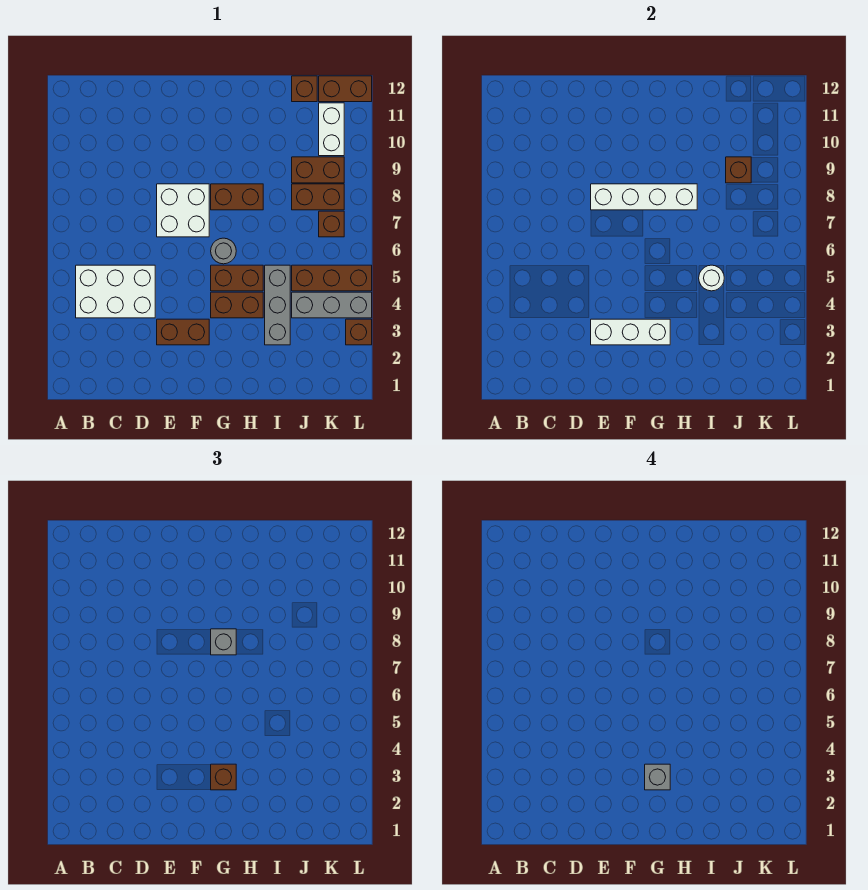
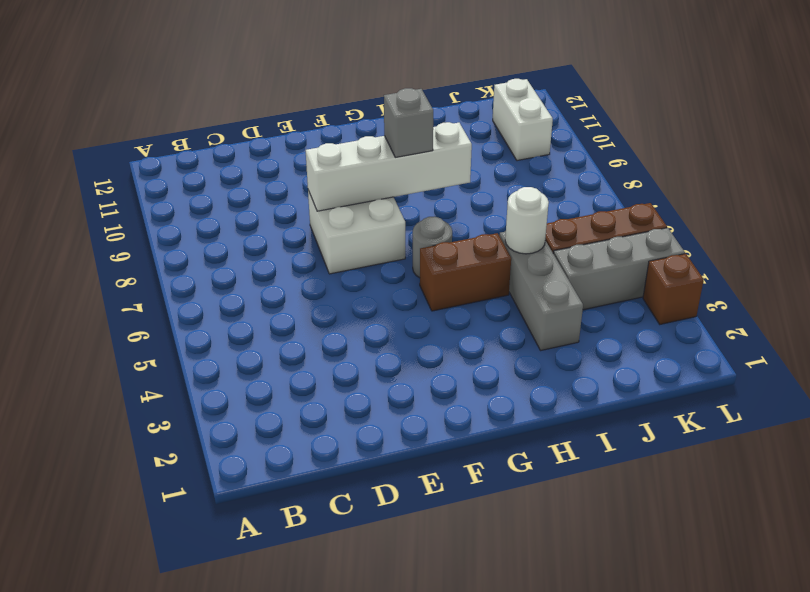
none -> white brick B4:D5 level 1
none -> brown brick E3:F3 level 1
none -> brown brick G4:H4 level 1

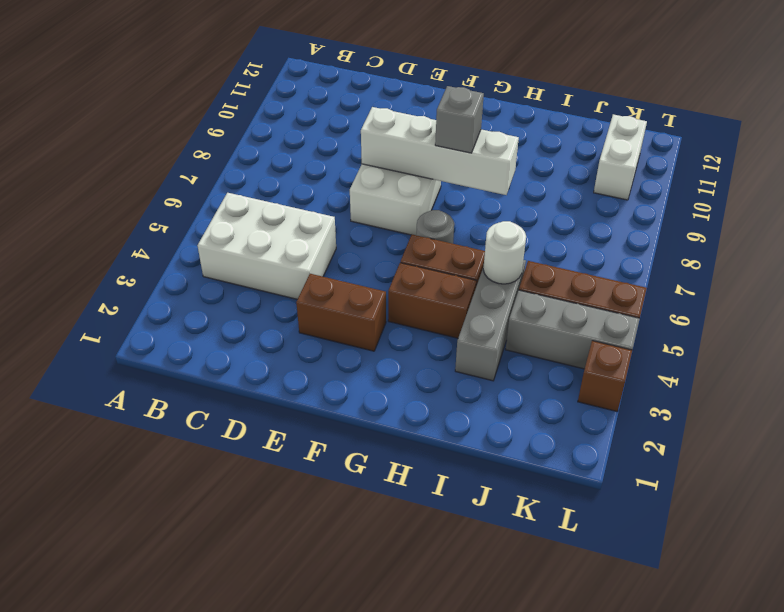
none -> brown brick G8:H8 level 1
none -> brown brick J8:K8 level 1
none -> brown brick J9:K9 level 1

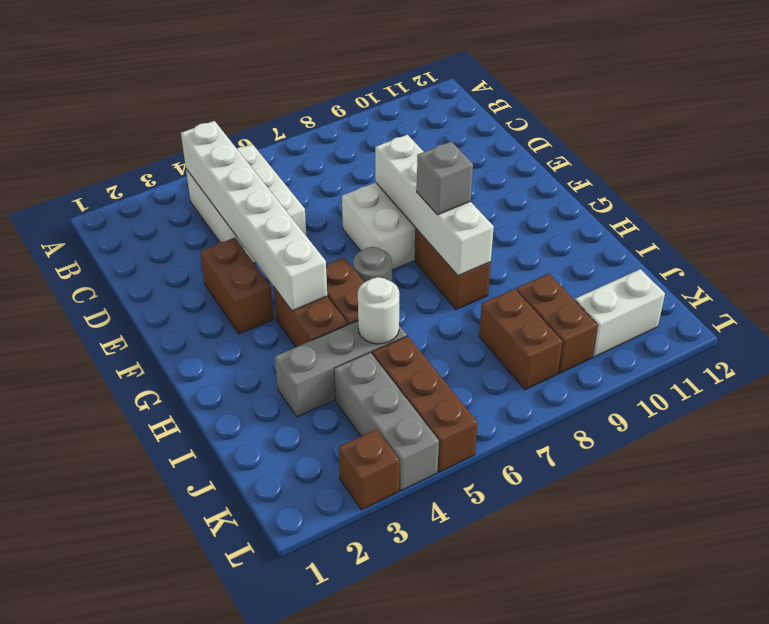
white brick B4:G4 level 2 -> none
none -> brown brick J12 level 1
none -> brown brick K7 level 1
none -> brown brick K12:L12 level 1

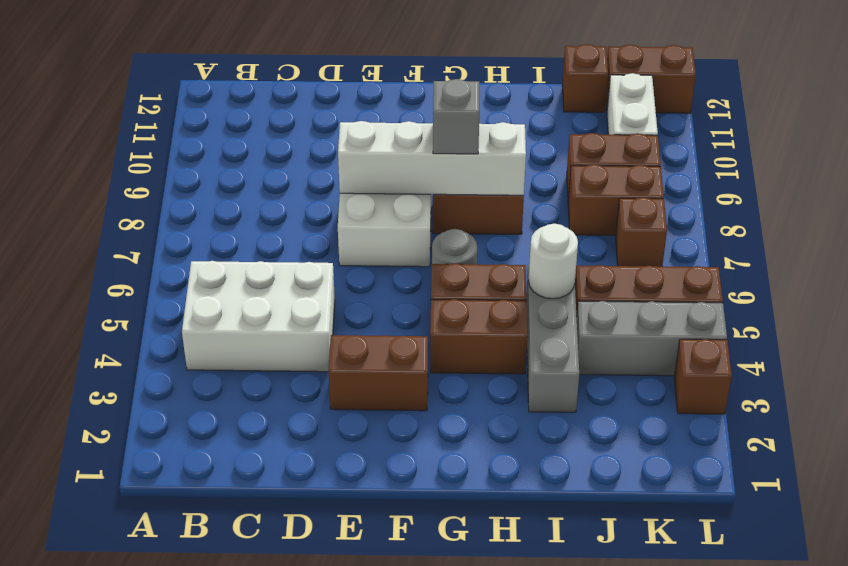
none -> white brick E3:G3 level 2
none -> brown brick J9 level 2
none -> brown brick G3 level 3

